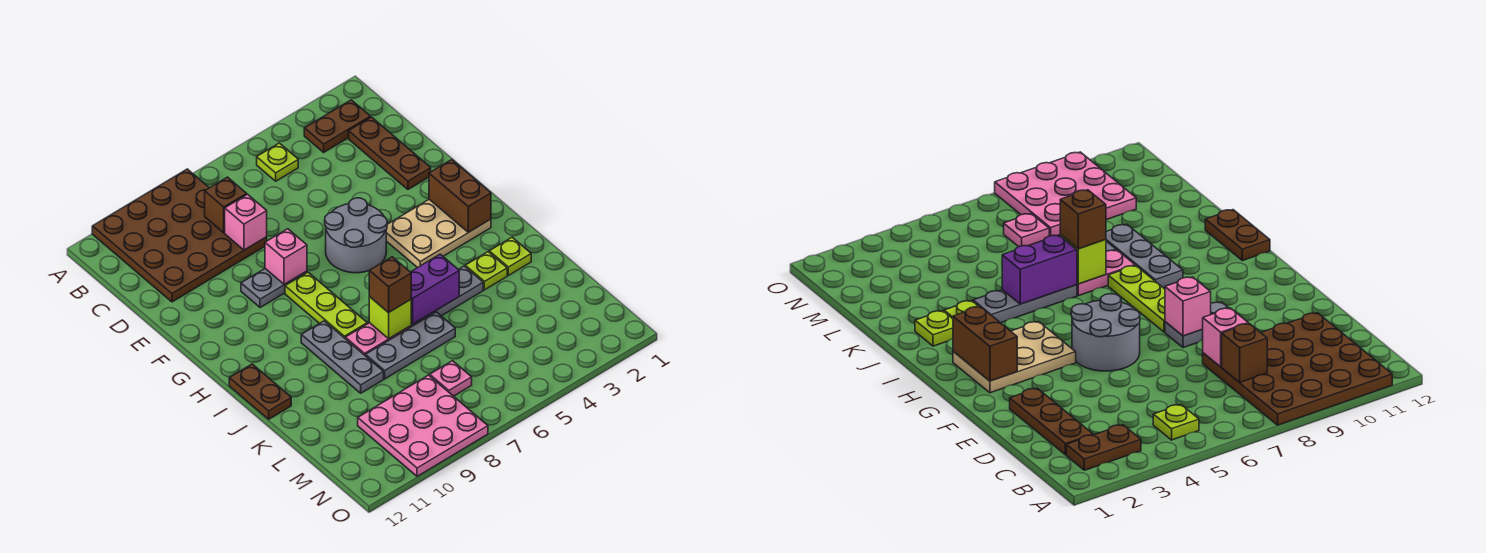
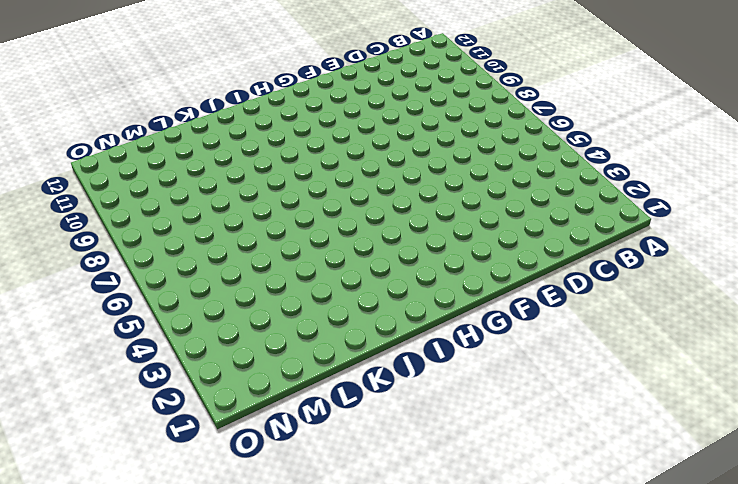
none -> brown plate A8:D11 level 1
none -> brown plate B2:B3 level 1
none -> lime plate B5 level 1

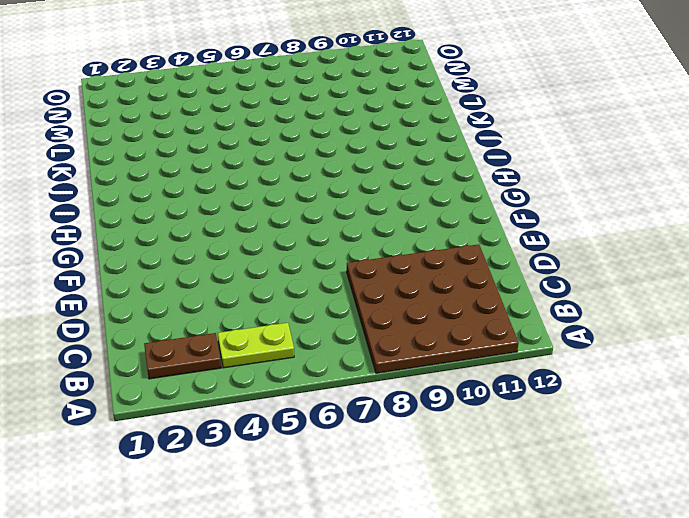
lime plate B4:B5 level 1 -> lime plate B5 level 1
none -> brown plate C2:E2 level 1
none -> grey round brick F5:G6 level 1
none -> grey plate F8:F9 level 1

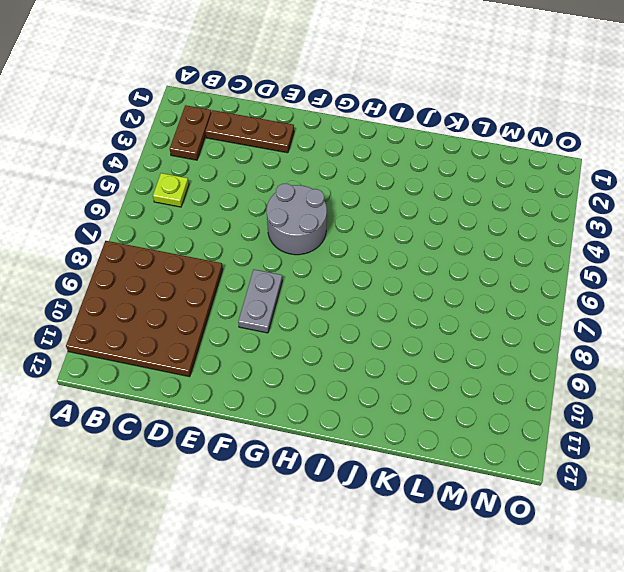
none -> tan plate G2:H4 level 1
none -> lime plate G8:I8 level 1
none -> grey plate I9:K9 level 1

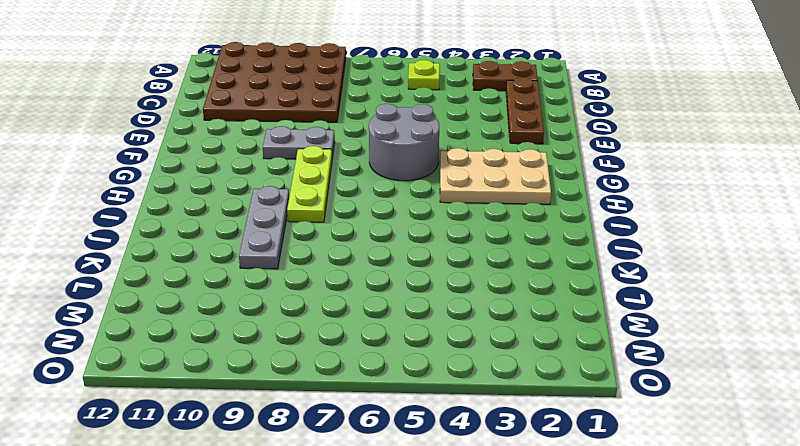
none -> brown plate I12:J12 level 1
none -> lime plate J2 level 1
none -> lime plate J3 level 1

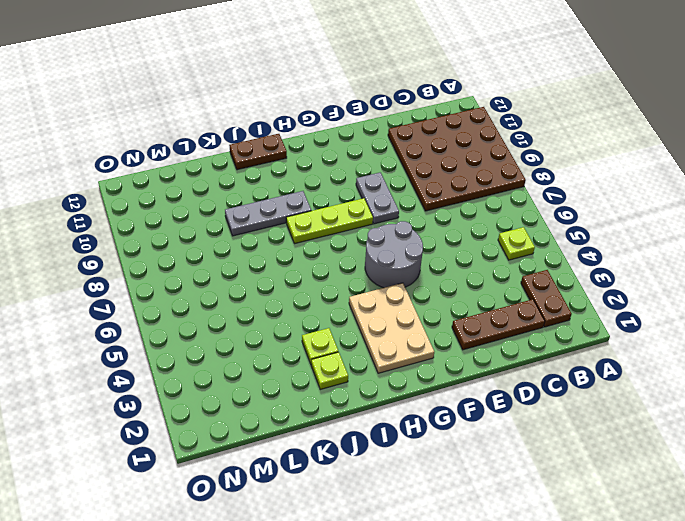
none -> grey plate J4:J6 level 1
none -> pink plate J7:J8 level 1
none -> grey plate K6:K8 level 1

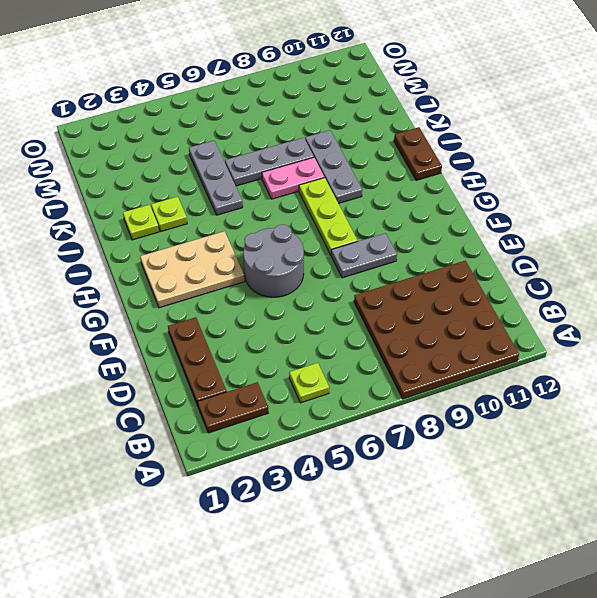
grey plate J5:L5 level 1 -> grey plate J4:J6 level 1
none -> pink plate M7 level 1
none -> pink plate M8:O10 level 1
none -> brown brick C8 level 2

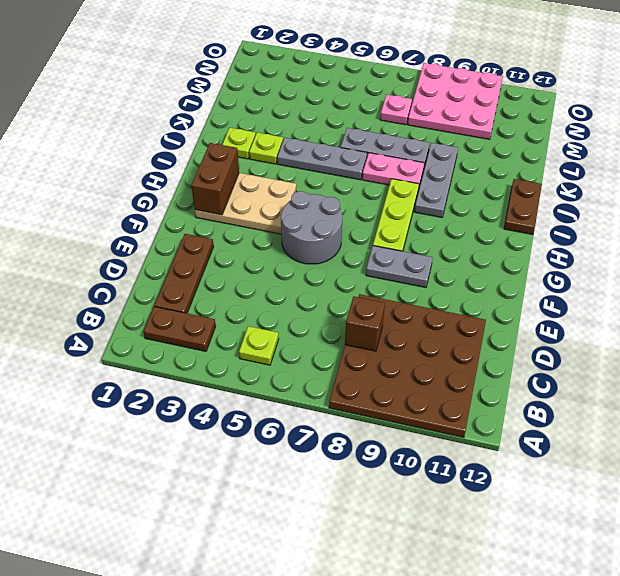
none -> pink brick D8 level 2
none -> pink brick F8 level 2
none -> purple brick J5:J6 level 2

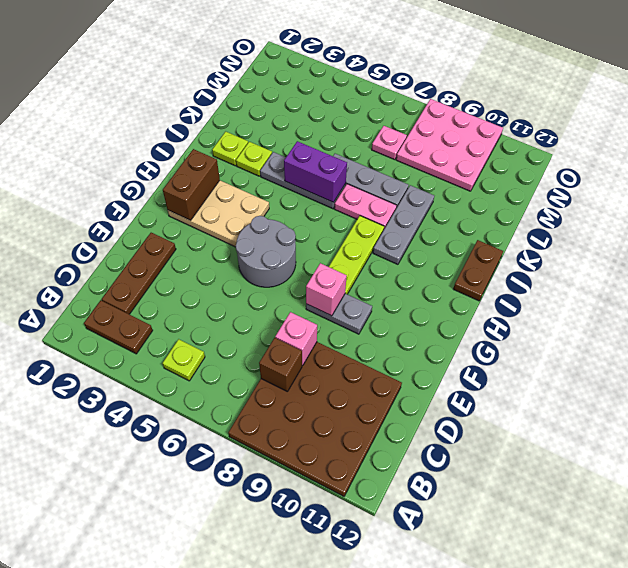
none -> lime brick J7 level 2
none -> brown brick J7 level 3

